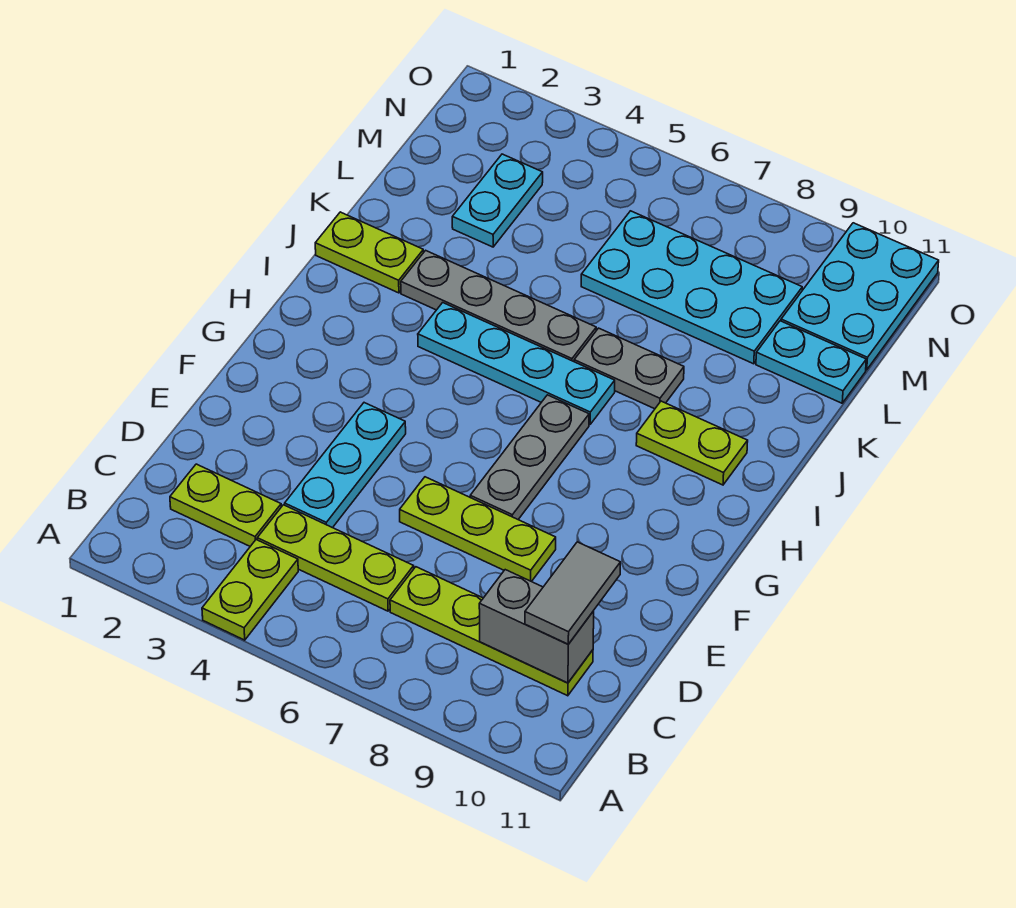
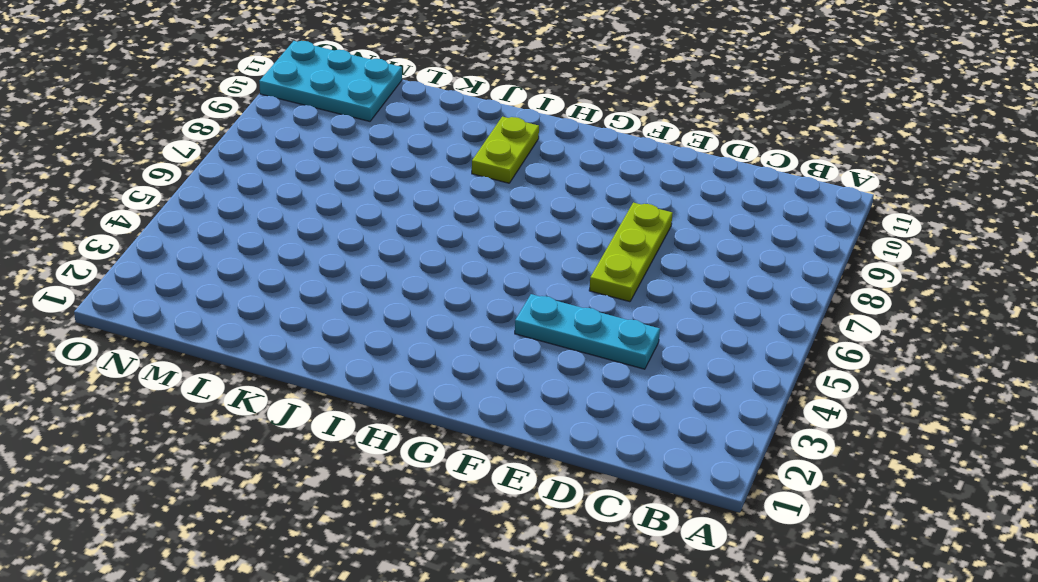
none -> lime plate A4:B4 level 1
none -> lime plate C2:C3 level 1
none -> lime plate C4:C6 level 1

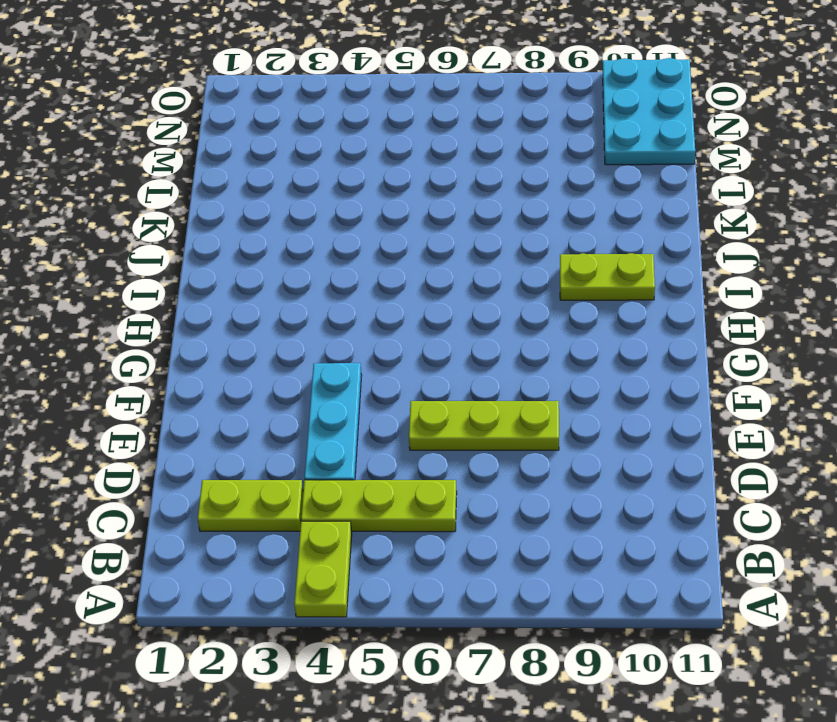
none -> lime plate C7:C10 level 1
none -> grey plate F7:H7 level 1
none -> cyan plate I4:I7 level 1

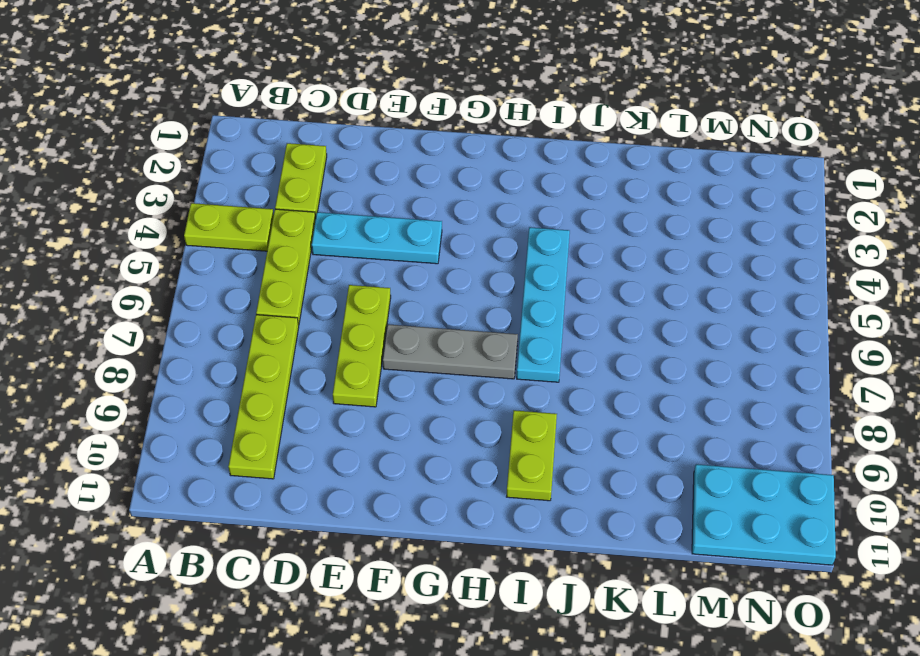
none -> lime plate J1:J2 level 1
none -> grey plate J3:J6 level 1
none -> grey plate J7:J8 level 1

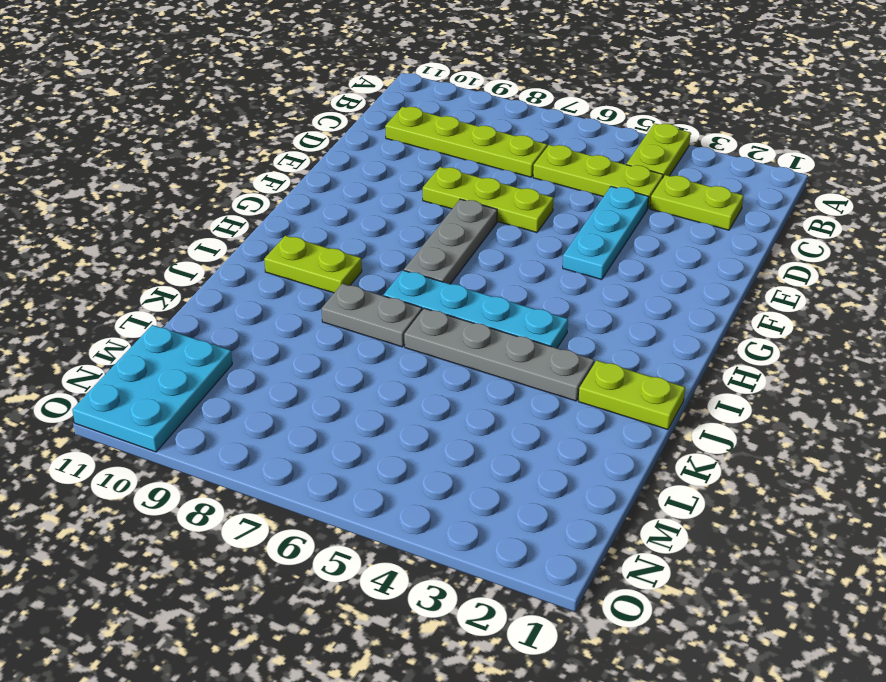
none -> cyan plate L3:M3 level 1
none -> cyan plate L6:M9 level 1
none -> cyan plate L10:L11 level 1

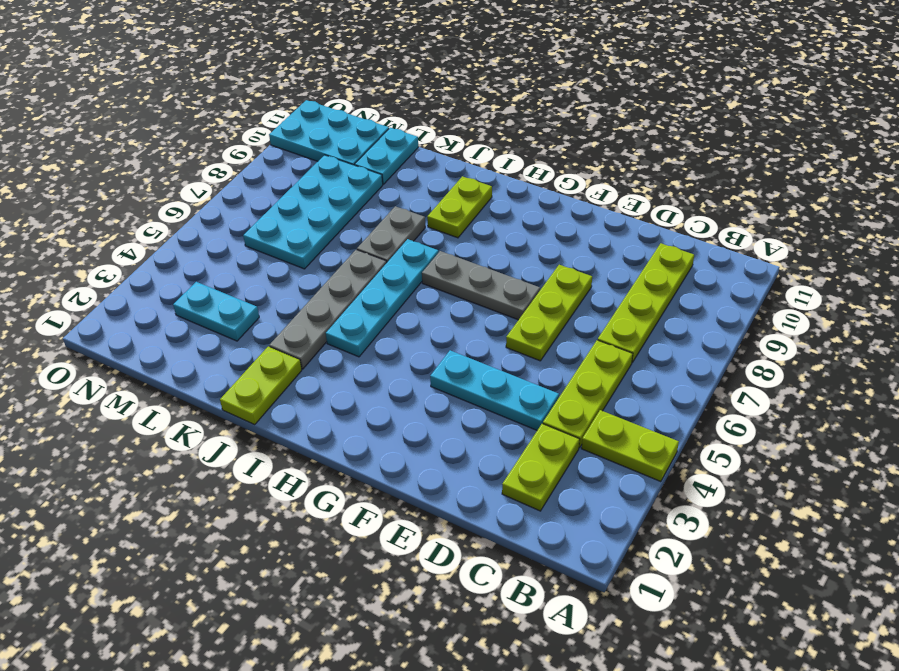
none -> grey brick C9:C10 level 2
none -> grey tile C10:D10 level 3

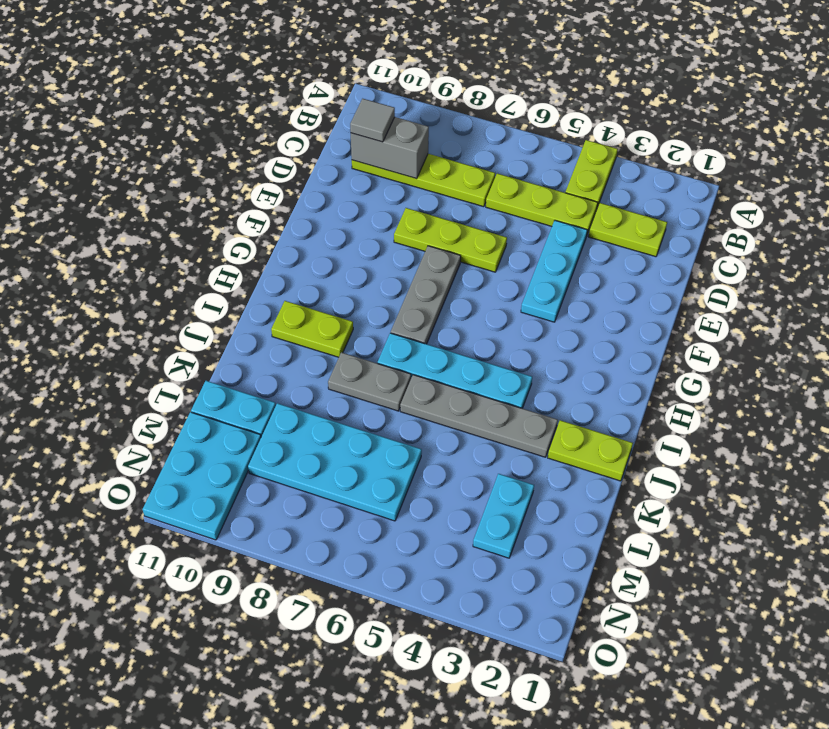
grey tile C10 level 3 -> grey tile C10:D10 level 3

